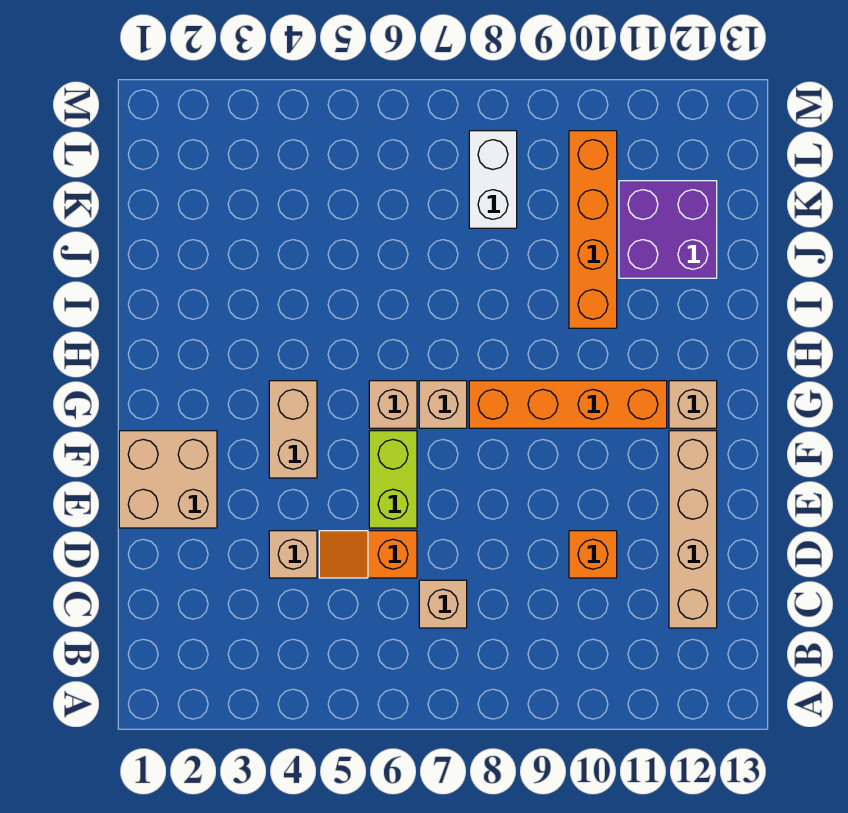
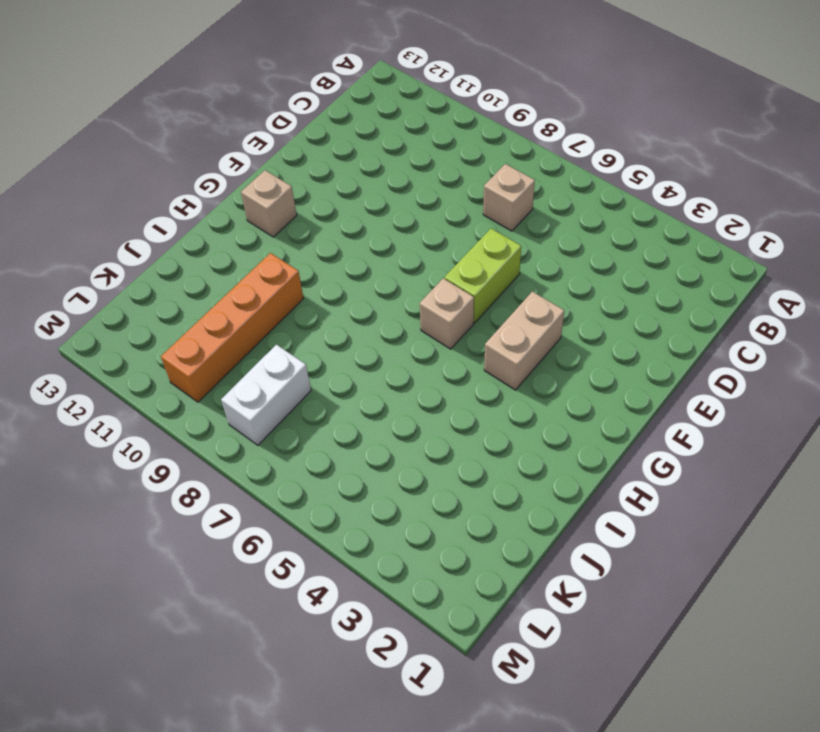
none -> tan brick C12:F12 level 1
none -> tan brick D4 level 1
none -> orange slope D5:D6 level 1 top 6

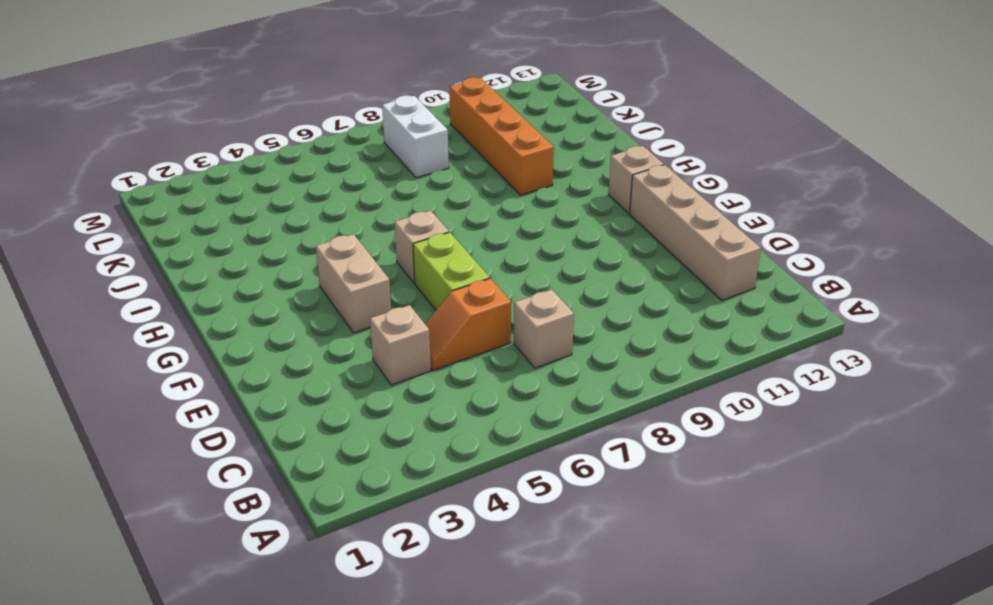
none -> orange brick D10 level 1
none -> tan brick E1:F2 level 1
none -> tan brick G7 level 1

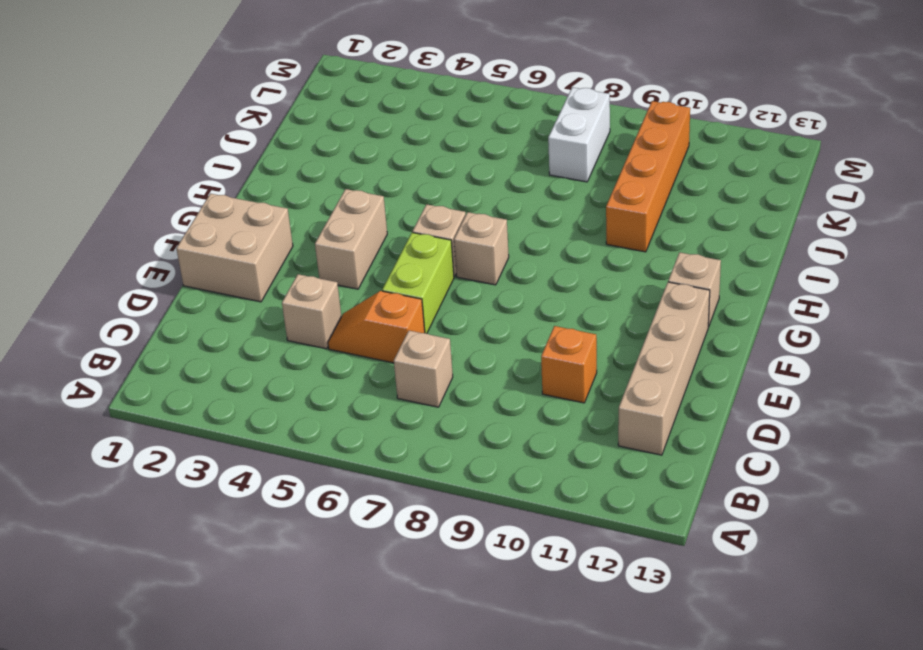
none -> orange brick G8:G11 level 1
none -> purple brick J11:K12 level 1

